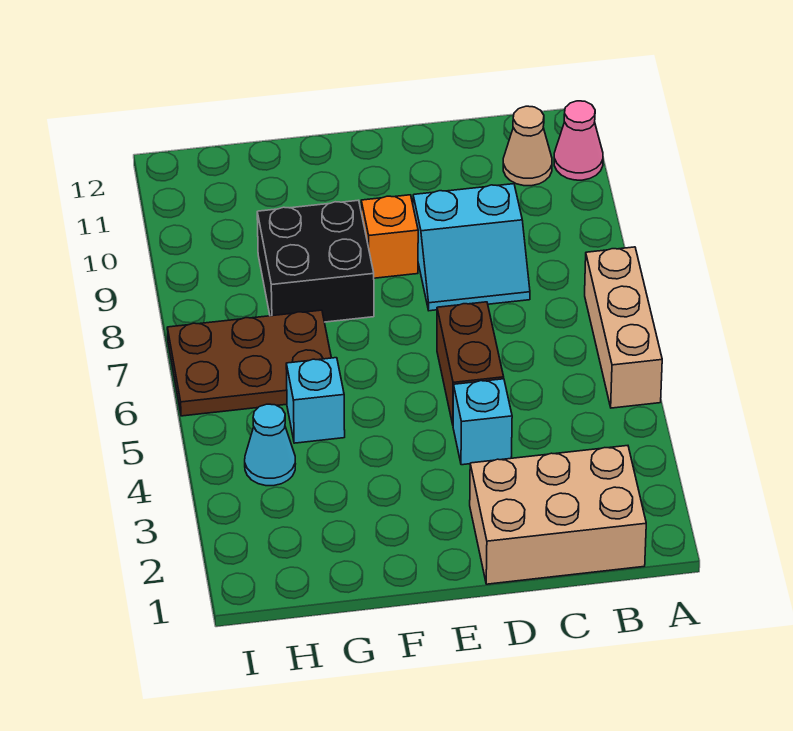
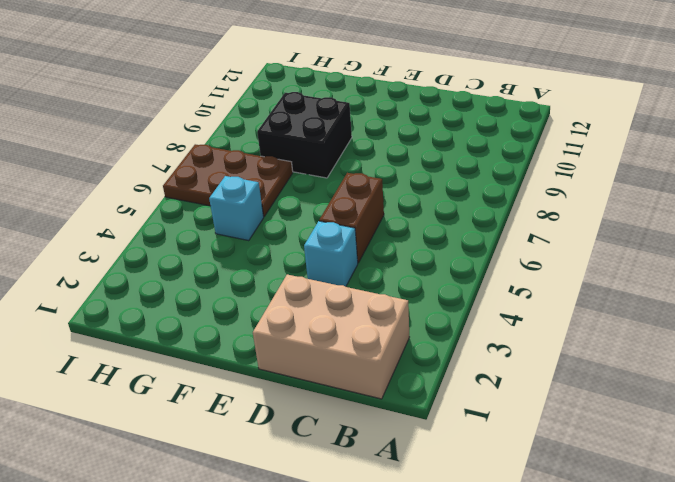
none -> tan brick A5:A7 level 1
none -> pink cone A11 level 1
none -> tan cone B11 level 1

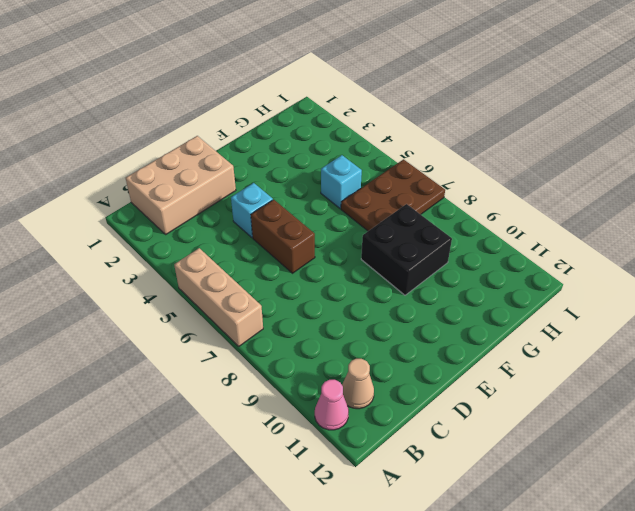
none -> cyan slope C8:D9 level 1 top 9
none -> orange brick E9 level 1
none -> cyan cone H4 level 1

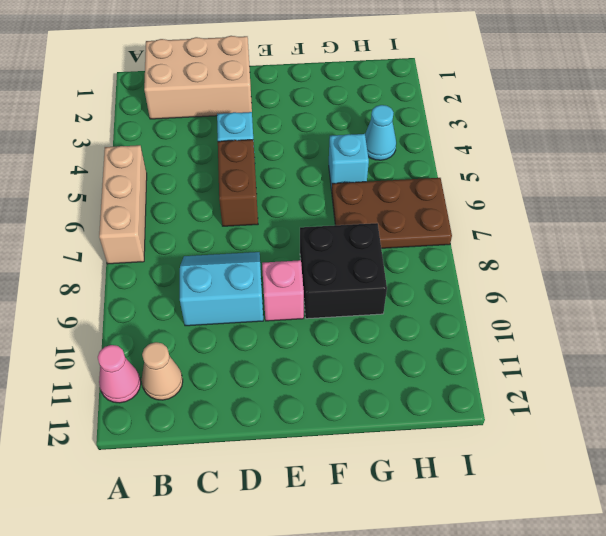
pink brick E9 level 1 -> orange brick E9 level 1

